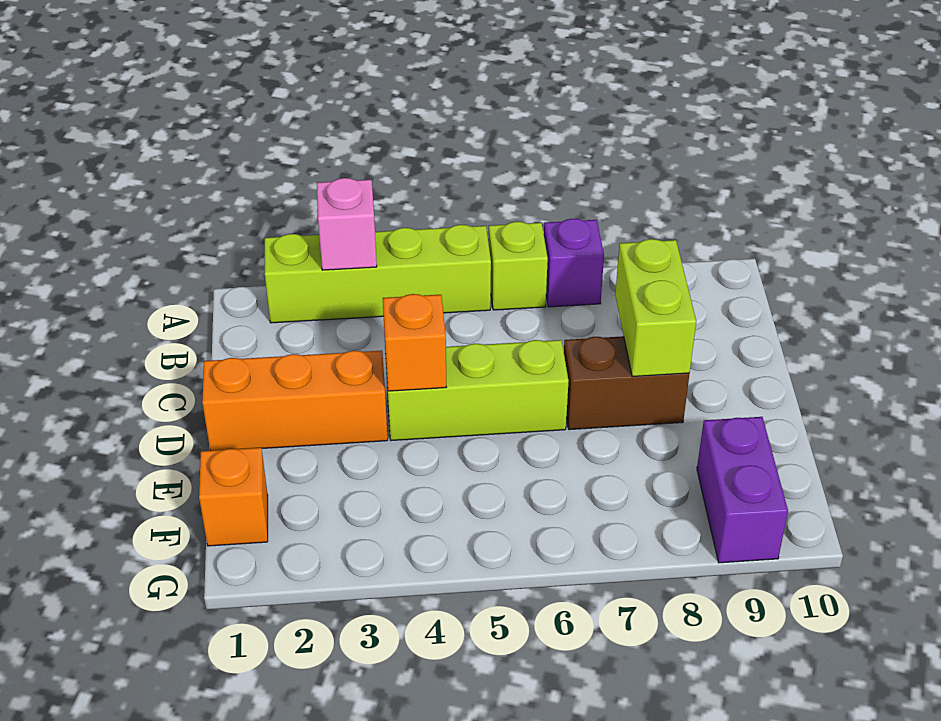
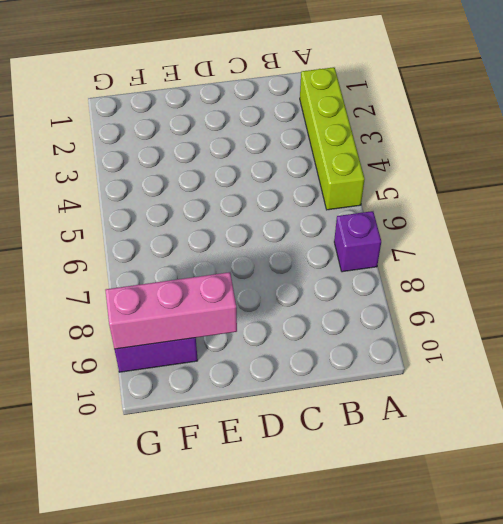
pink brick E9:G9 level 2 -> none
none -> lime brick A6 level 1
none -> orange brick D1:D3 level 1

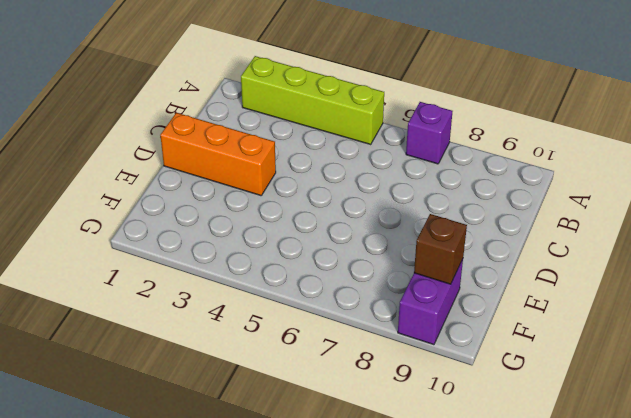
brown brick F9 level 2 -> none
none -> lime brick A6 level 1
none -> lime brick D4:D6 level 1

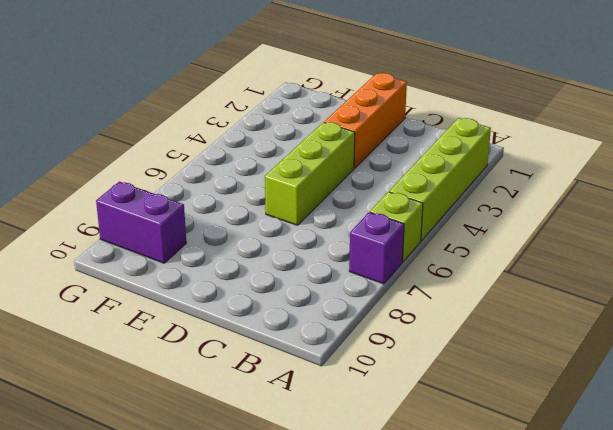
none -> brown brick D7:D8 level 1
none -> orange brick F1 level 1

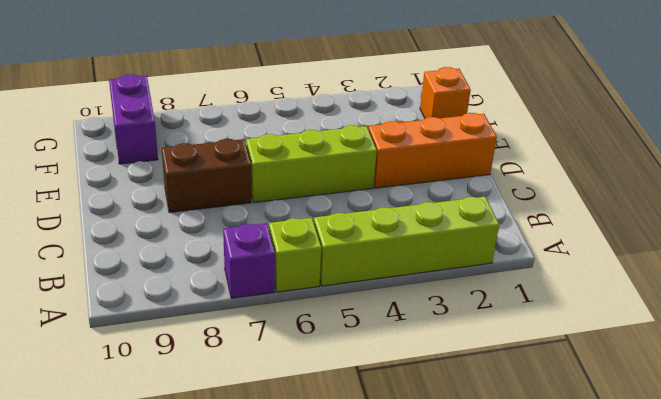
none -> pink brick A3 level 2
none -> lime brick C8:D8 level 2

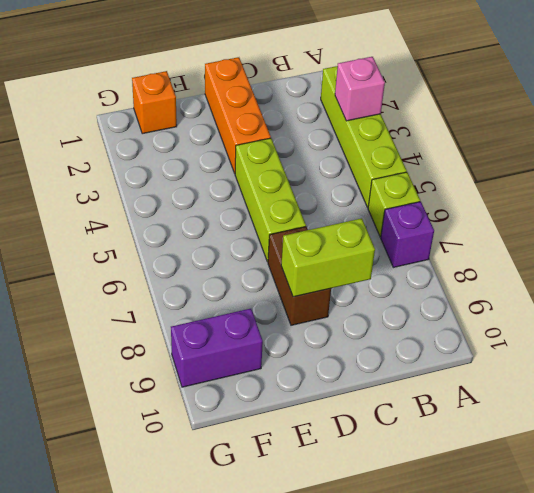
none -> orange brick D4 level 2

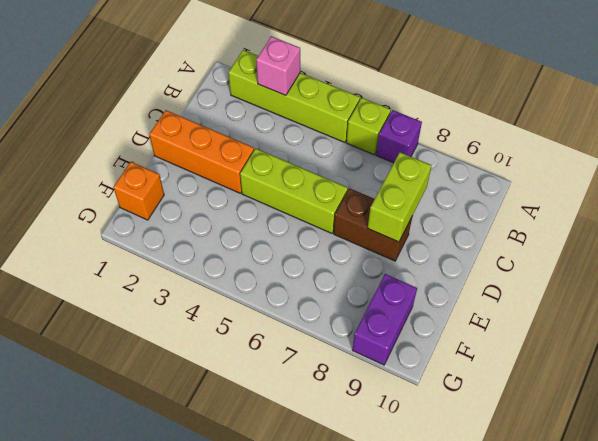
none -> orange brick D4 level 2

